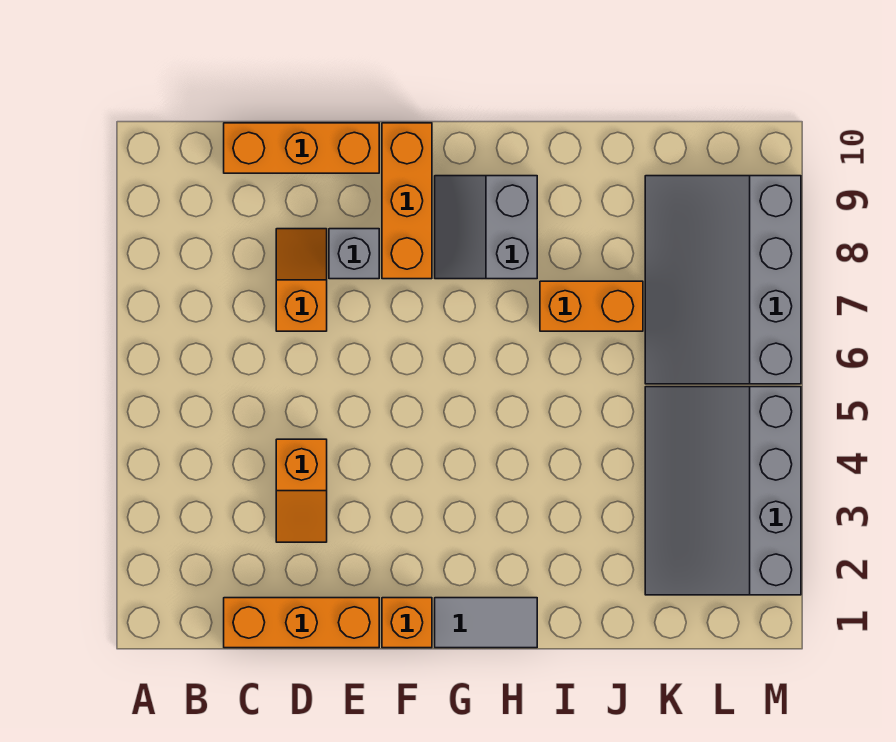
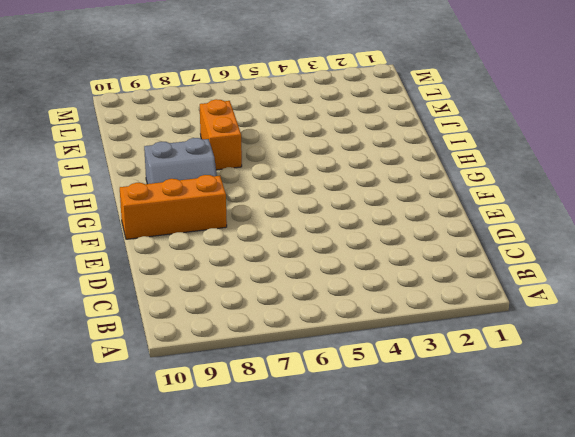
none -> orange brick C1:E1 level 1
none -> orange brick C10:E10 level 1
none -> orange slope D3:D4 level 1 top 4

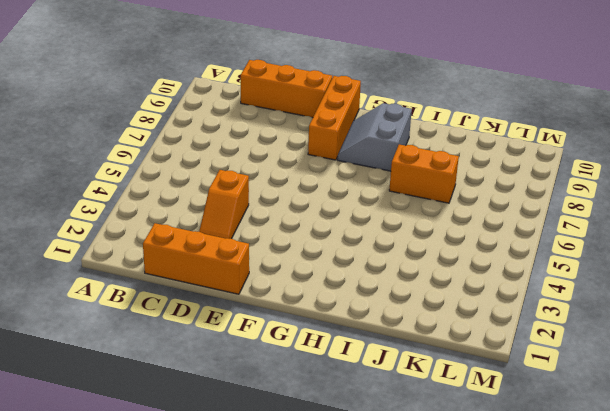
none -> orange slope D7:D8 level 1 top 7
none -> grey brick E8 level 1
none -> orange brick F1 level 1

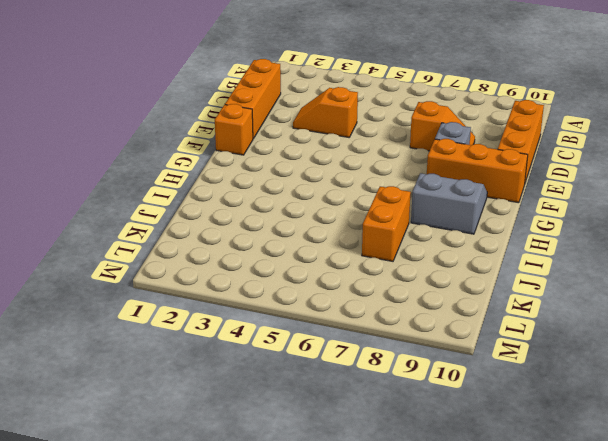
none -> grey tile G1:H1 level 1
none -> grey slope K2:M5 level 1 top M
none -> grey slope K6:M9 level 1 top M

